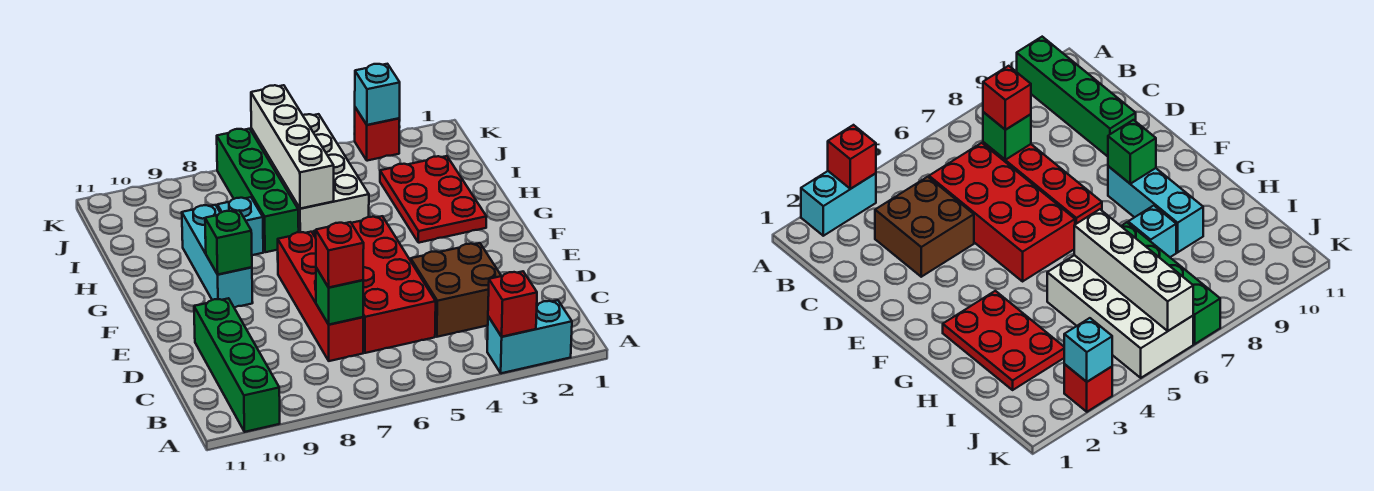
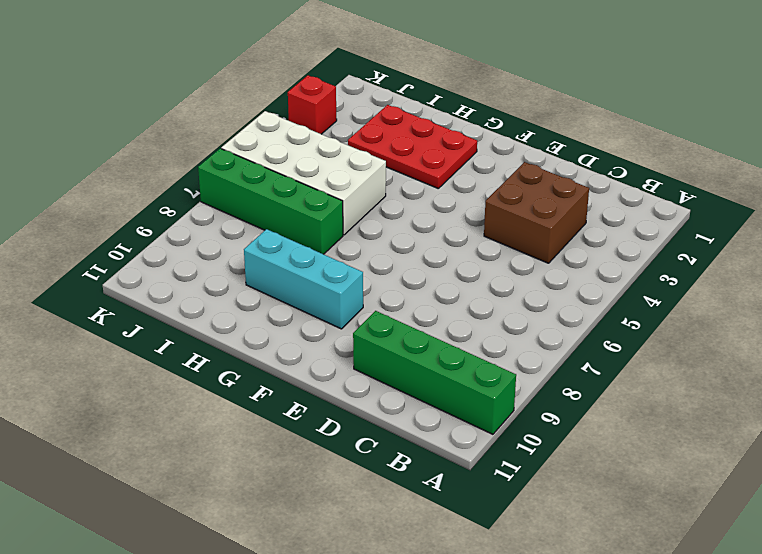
none -> cyan brick A2:A3 level 1
none -> red brick C5:F6 level 1
none -> red brick C7:F7 level 1

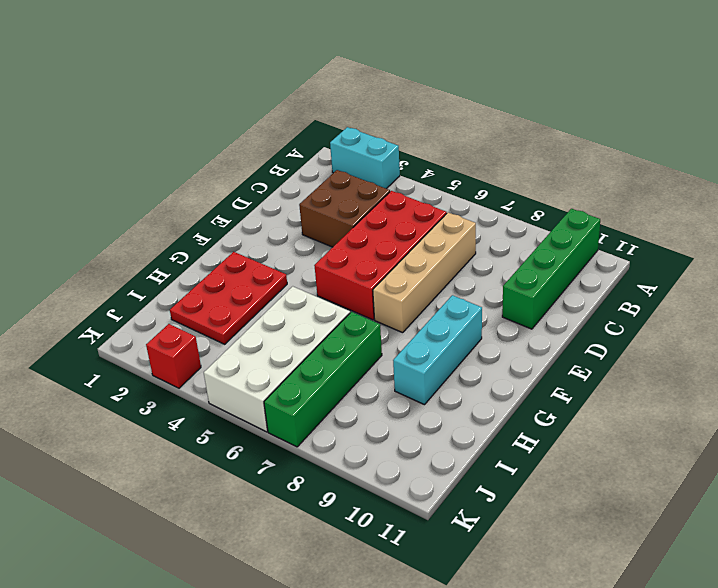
tan brick C7:F7 level 1 -> red brick C7:F7 level 1
none -> cyan brick H8 level 1
none -> red brick A3 level 2
none -> green brick C7 level 2

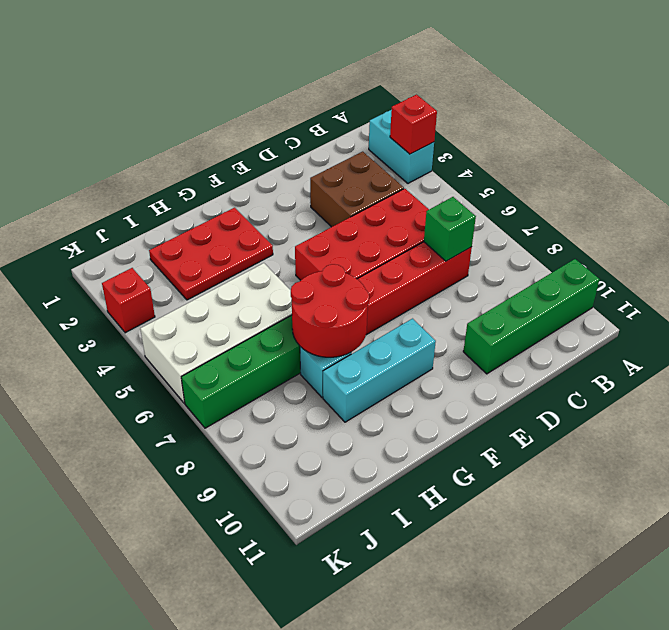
red round brick G7:H8 level 2 -> none
none -> green brick F9 level 2
none -> white brick H6:K6 level 2
none -> cyan brick K3 level 2

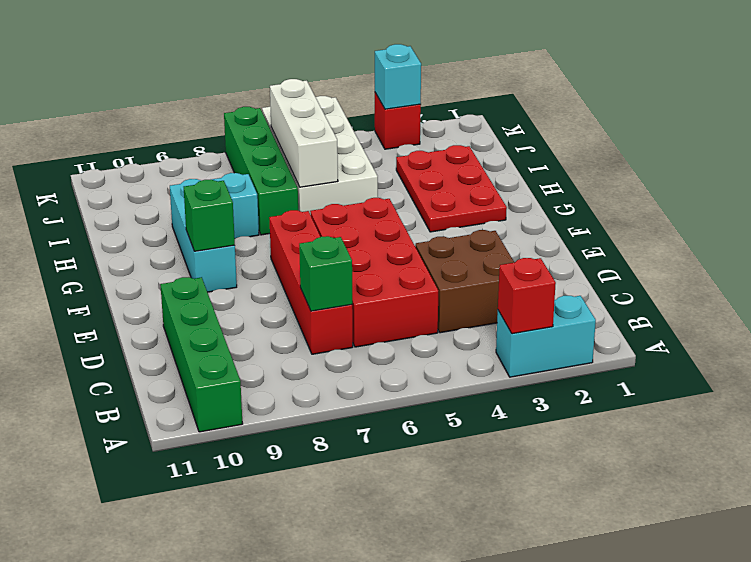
white brick H6:J6 level 2 -> white brick H6:K6 level 2
none -> red brick C7 level 3

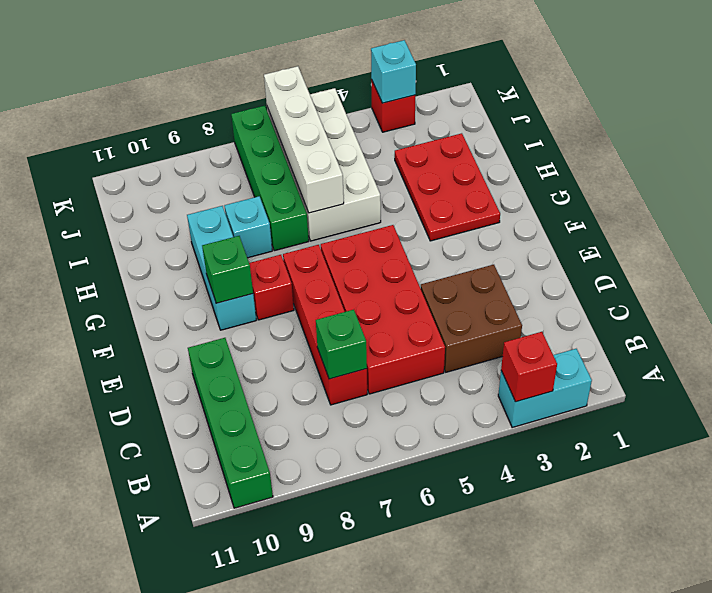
red brick F8 level 1 -> red brick C7 level 3

